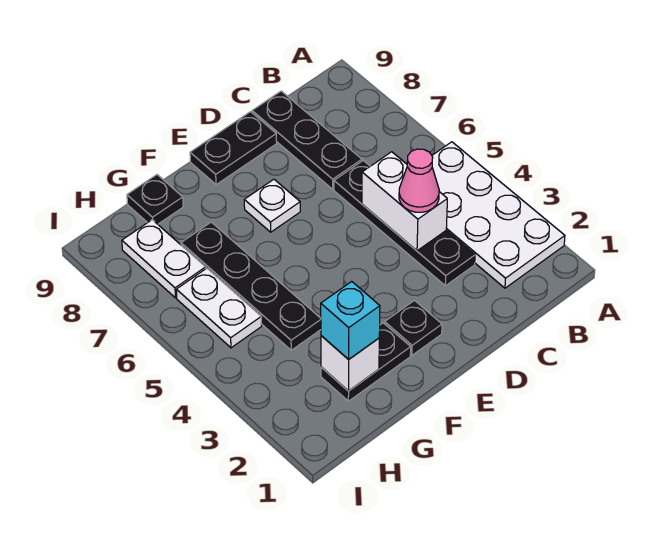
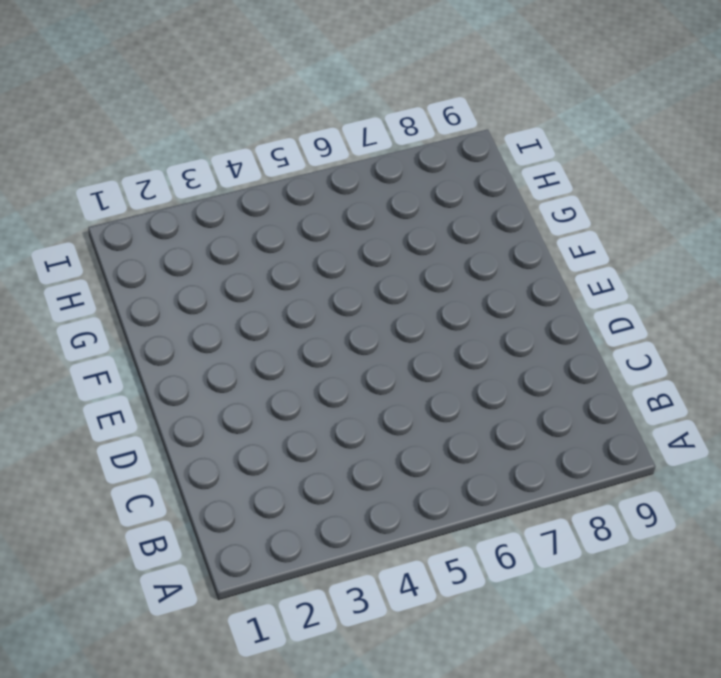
none -> white plate A2:B5 level 1
none -> black plate C3:C6 level 1
none -> black plate C7:C9 level 1

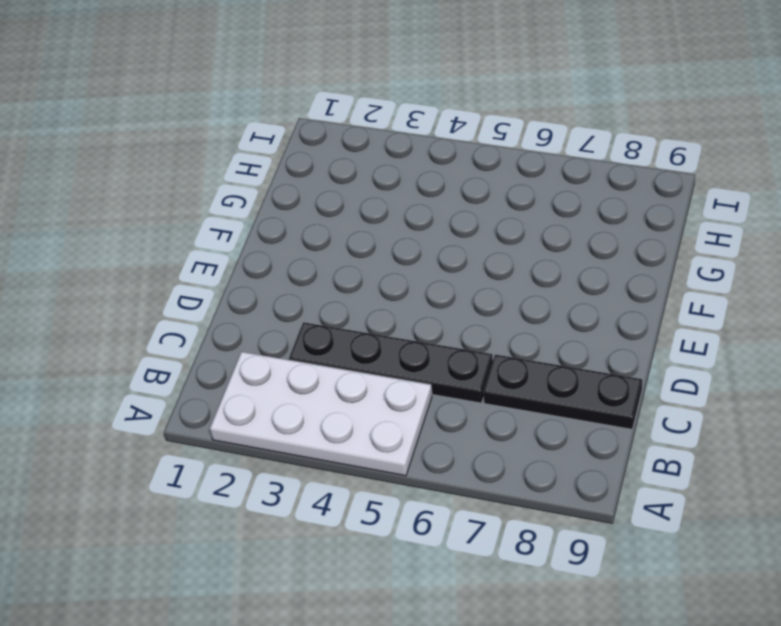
none -> black plate D9:E9 level 1
none -> black plate E2 level 1
none -> white plate E7 level 1

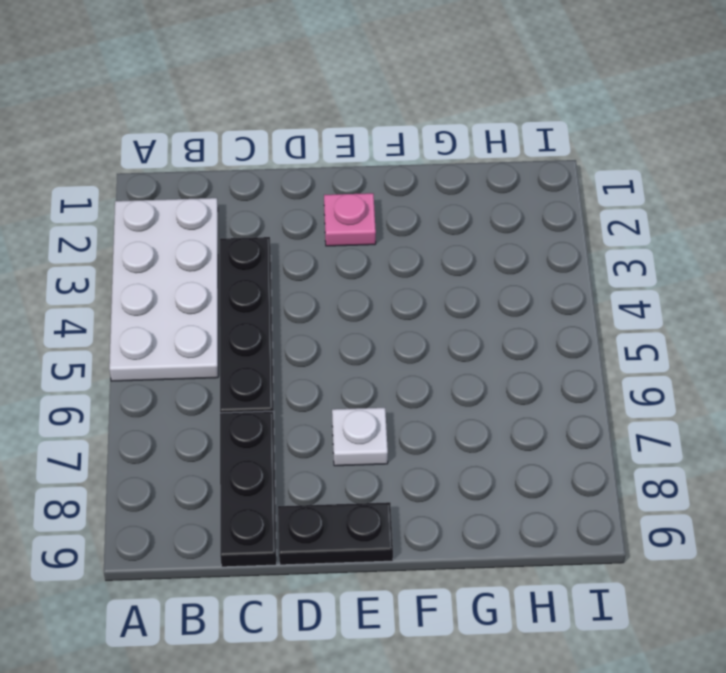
pink plate E2 level 1 -> black plate E2 level 1
none -> black plate F2:G2 level 1
none -> black plate G4:G7 level 1
none -> black plate G9 level 1

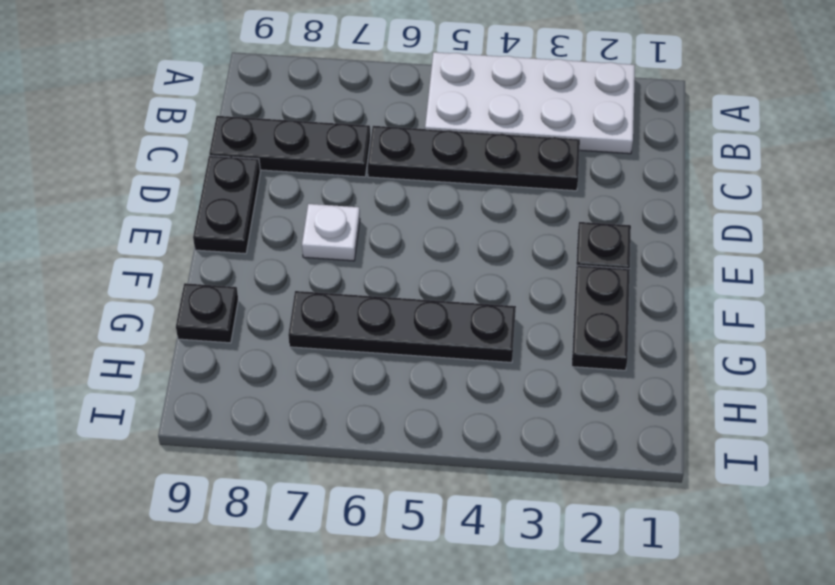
none -> white plate H5:H6 level 1
none -> white plate H7:H8 level 1
none -> white brick C4:C5 level 2

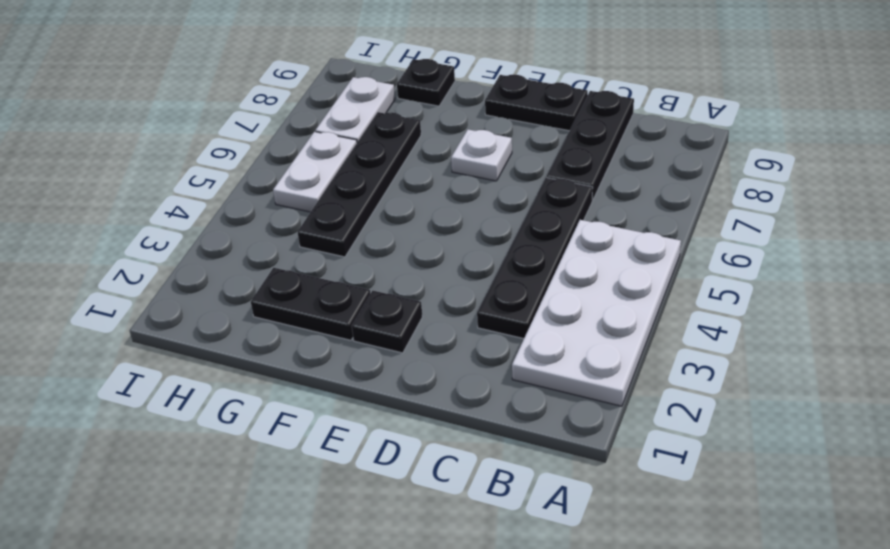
none -> white brick C4:C5 level 2
none -> white brick G2 level 2
none -> pink cone C4 level 3

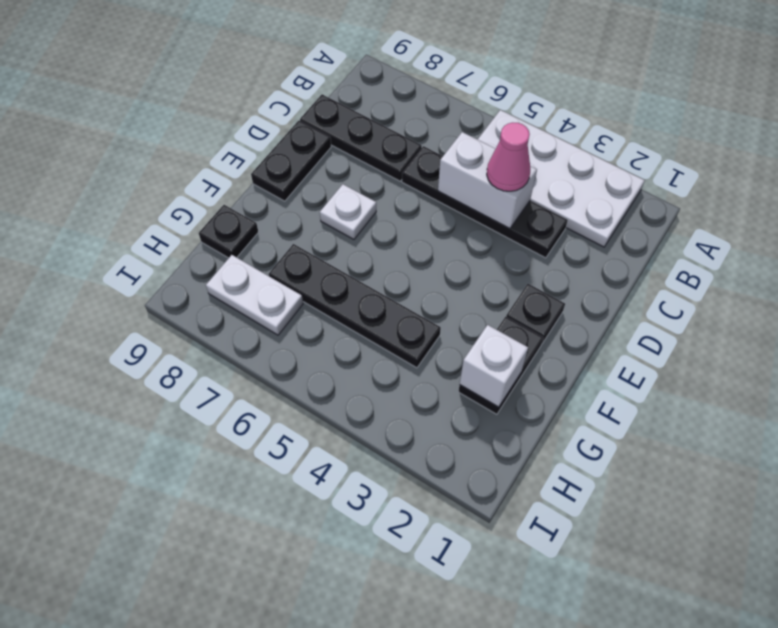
none -> white plate H5:H6 level 1
none -> cyan brick G2 level 3

